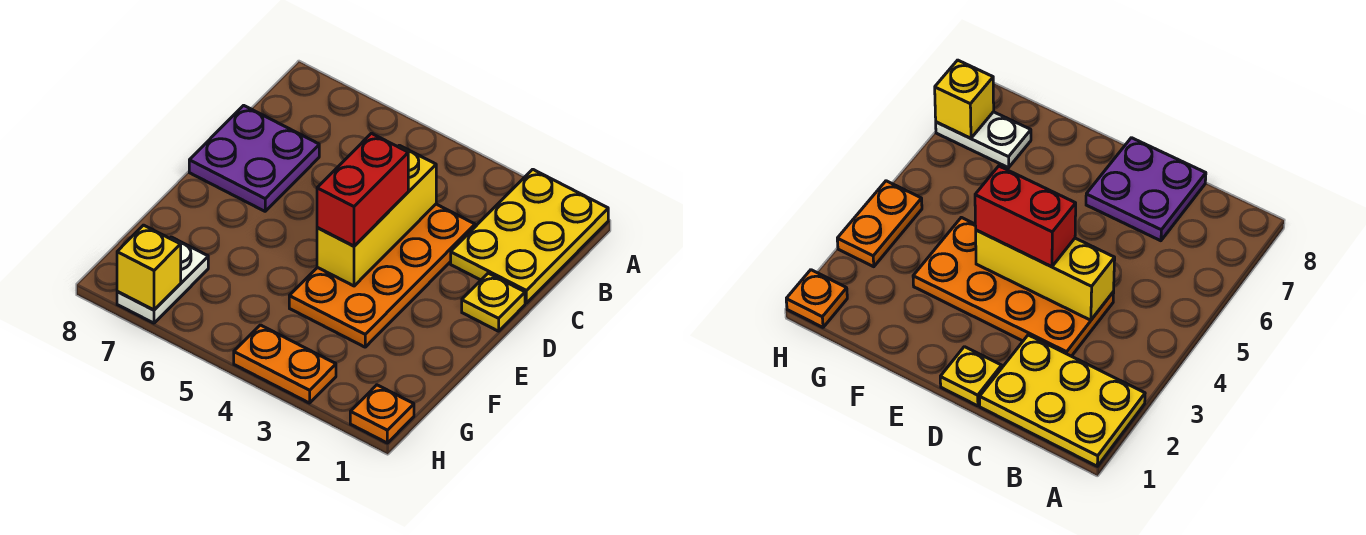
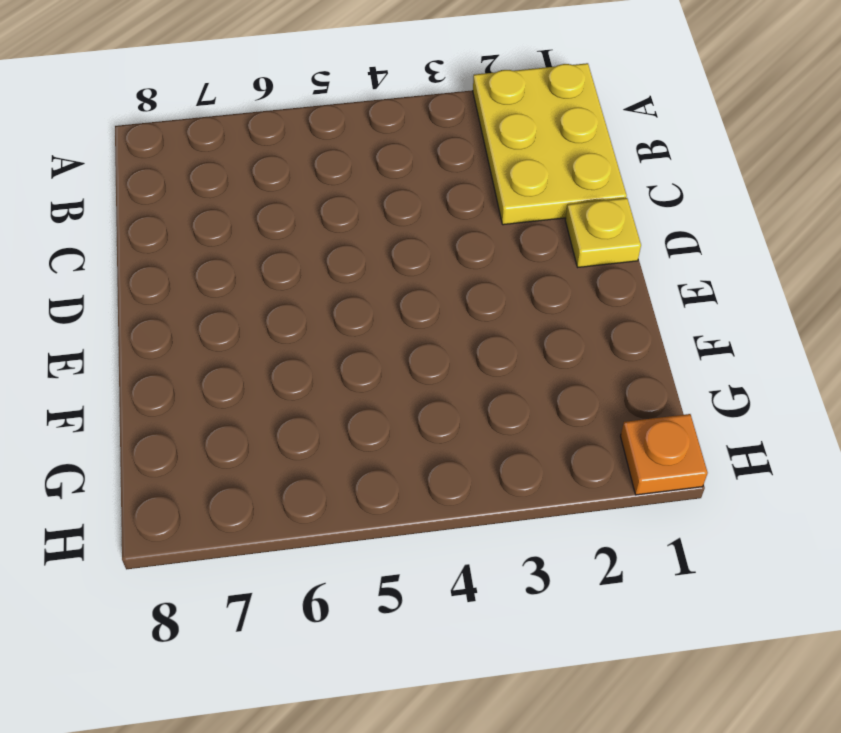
none -> orange plate C3:F4 level 1
none -> purple plate C7:D8 level 1

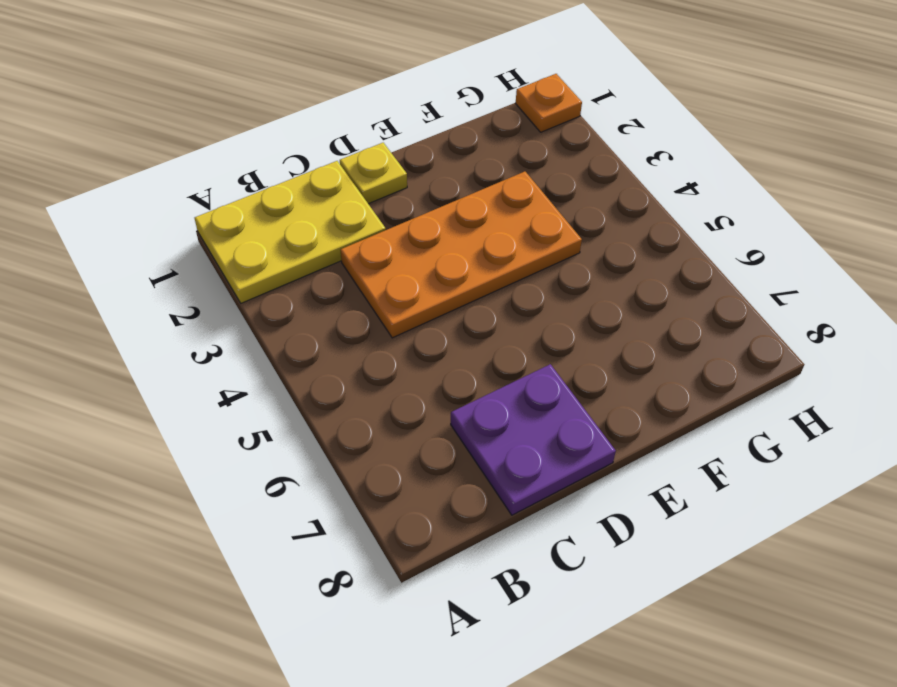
none -> white plate G7:H7 level 1
none -> orange plate H3:H4 level 1

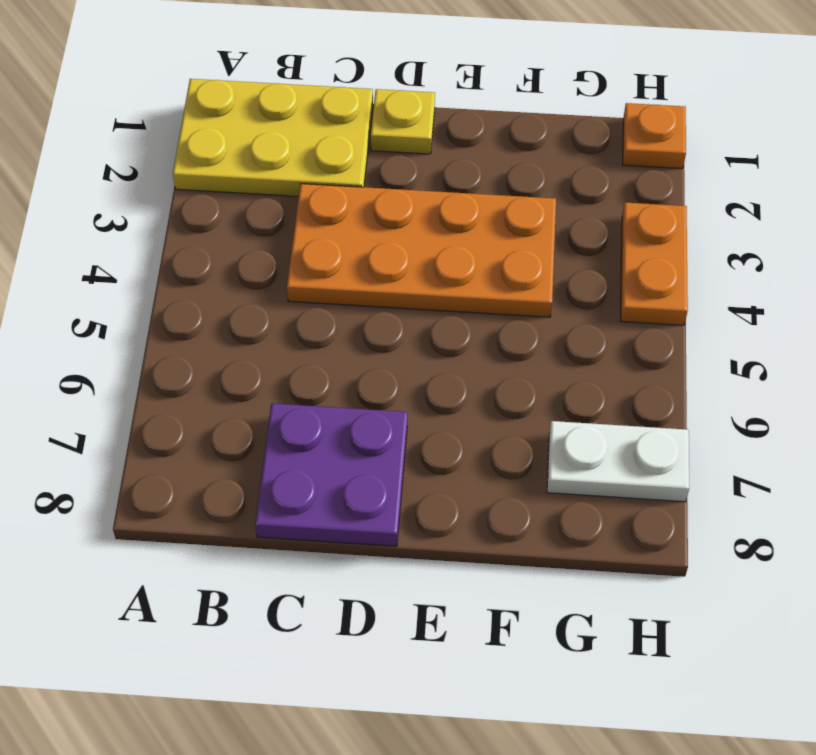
none -> yellow brick C4:E4 level 2
none -> yellow brick H7 level 2

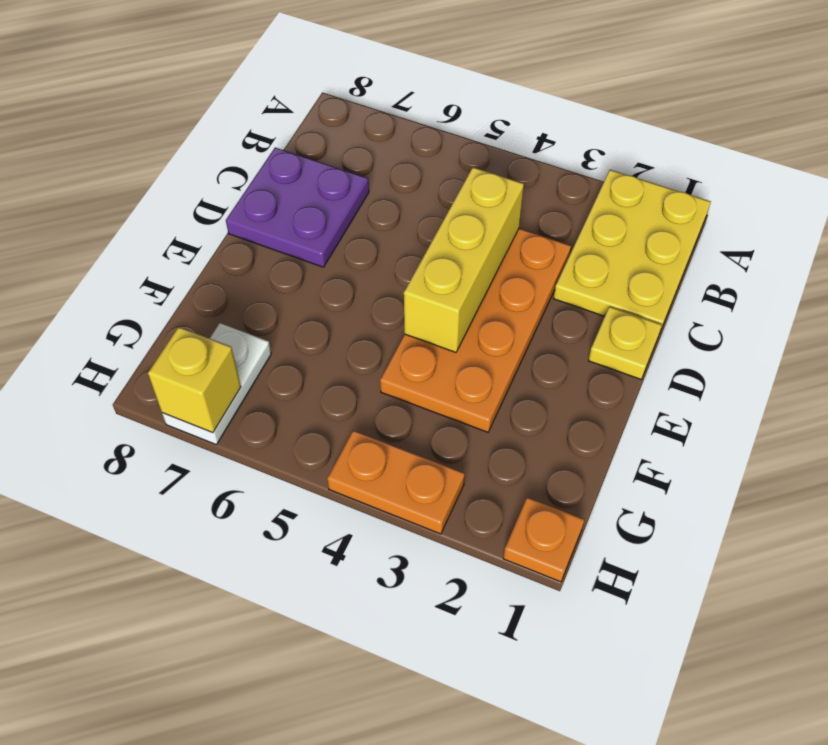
none -> red brick D4:E4 level 3

